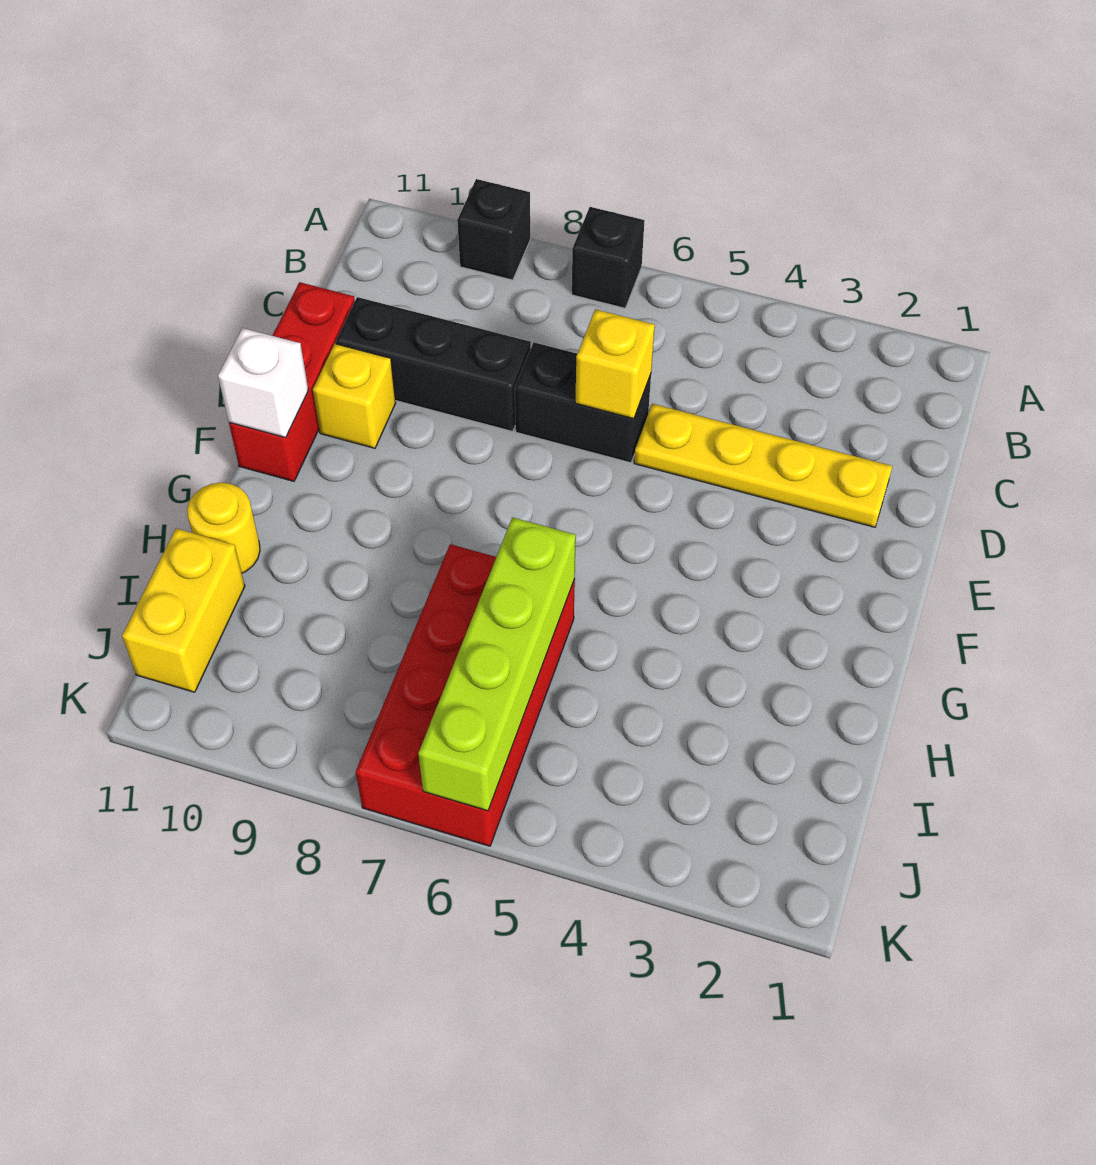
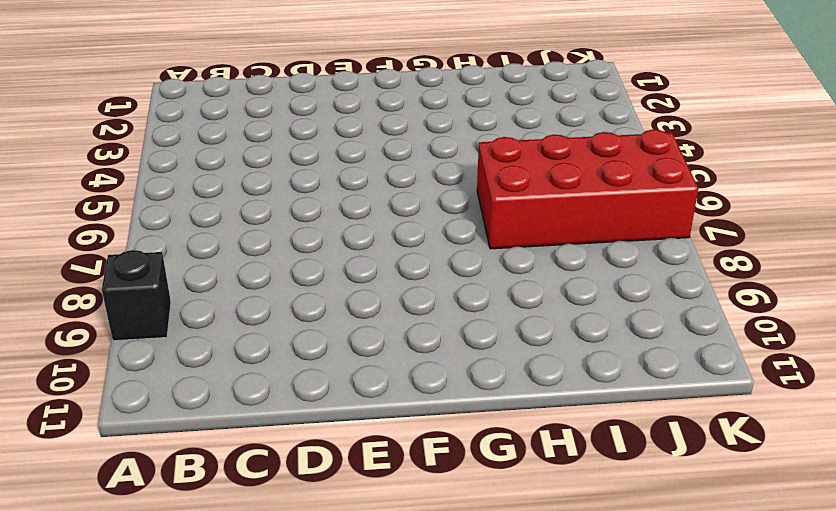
none -> black brick A7 level 1
none -> yellow plate D2:D5 level 1
none -> black brick D6:D7 level 1

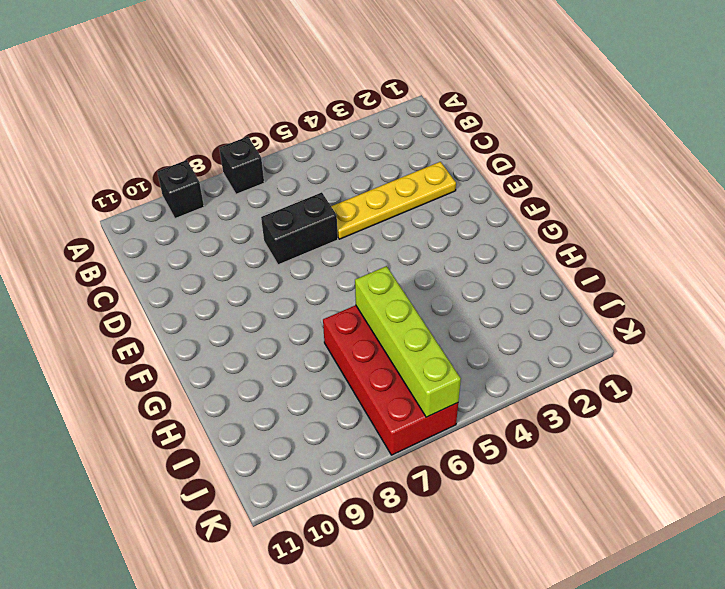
none -> black brick D8:D10 level 1
none -> red brick D11:F11 level 1
none -> yellow brick E10 level 1

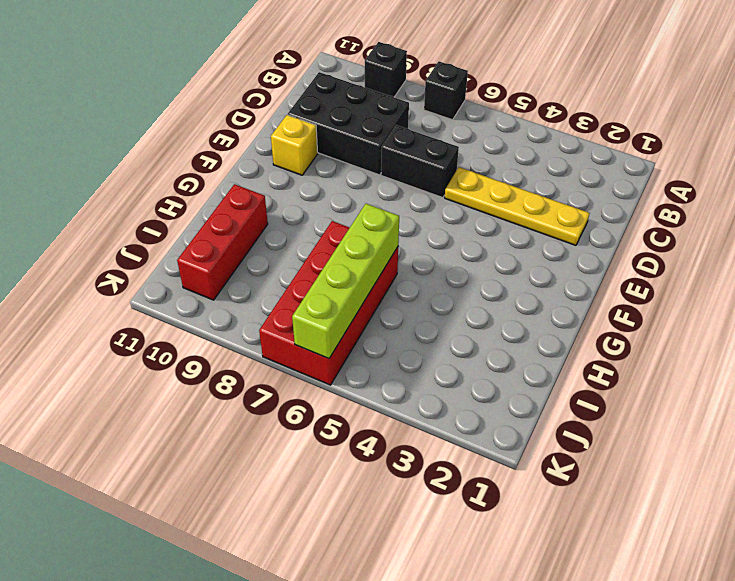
black brick C8:D10 level 1 -> black brick D8:D10 level 1
red brick H10:J10 level 1 -> red brick D11:F11 level 1
none -> yellow round brick H11 level 1
none -> yellow brick I11:J11 level 1
none -> yellow brick D6 level 2

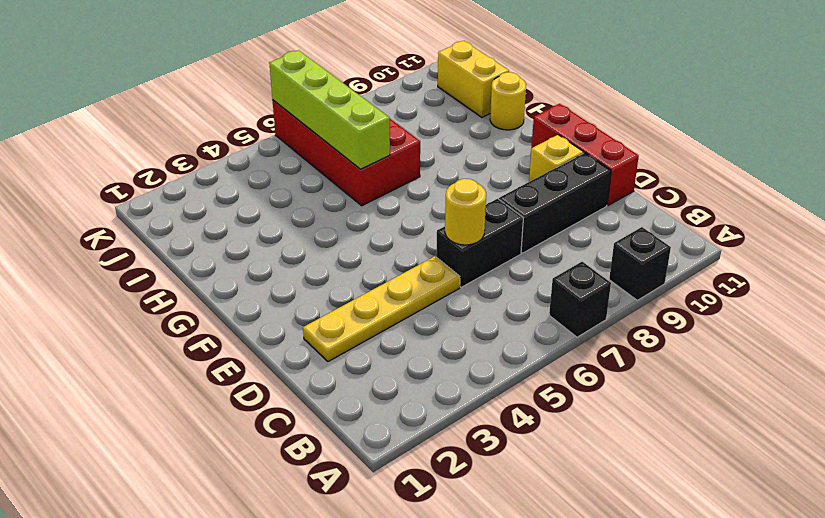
yellow round brick D6 level 2 -> yellow brick D6 level 2
none -> white brick F11 level 2

